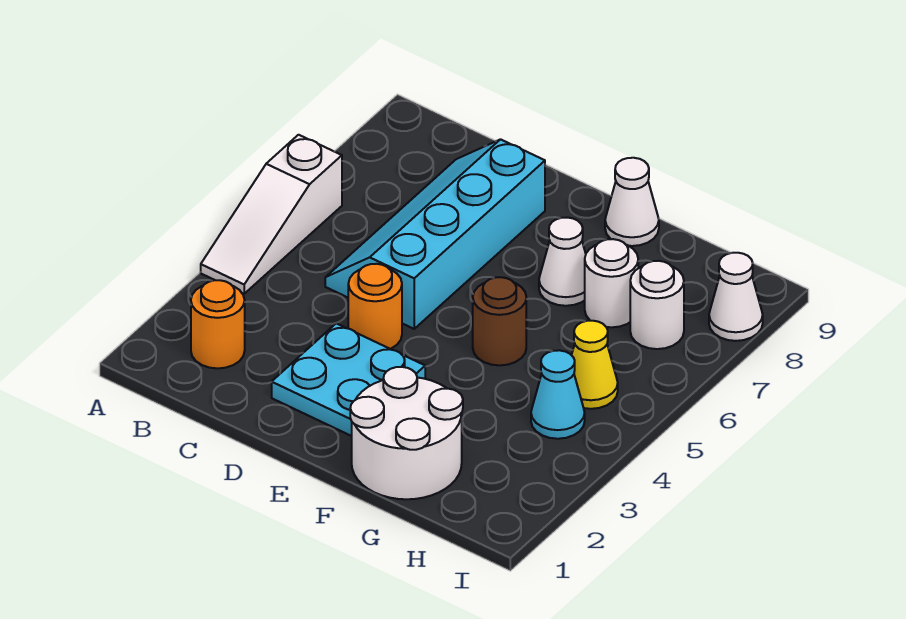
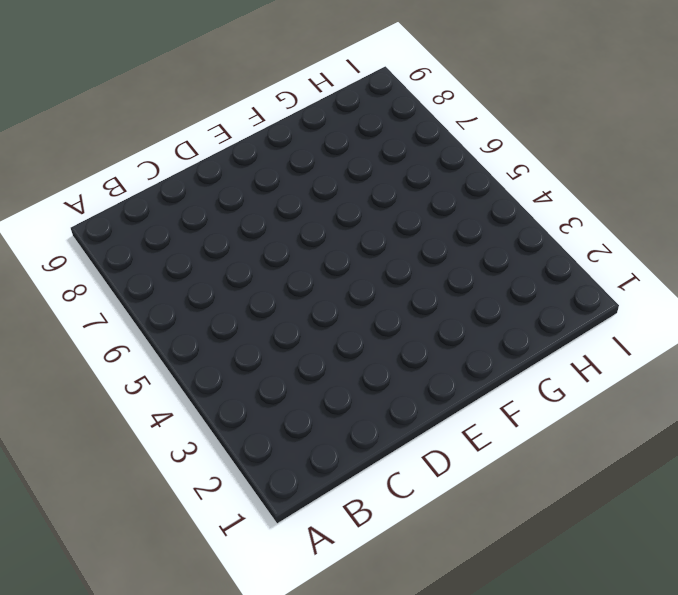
none -> white slope A4:A6 level 1 top 6
none -> orange round brick B2 level 1
none -> cyan slope C5:D8 level 1 top D

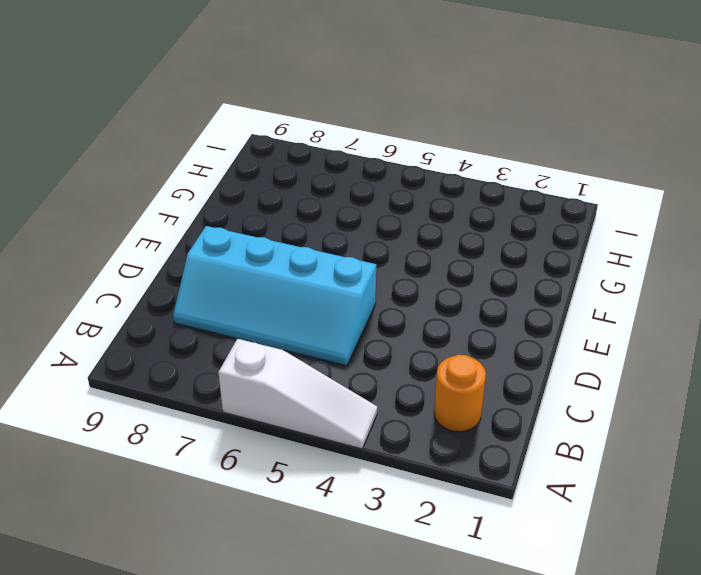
none -> cyan plate D2:E3 level 1
none -> orange round brick D4 level 1
none -> white round brick F1:G2 level 1

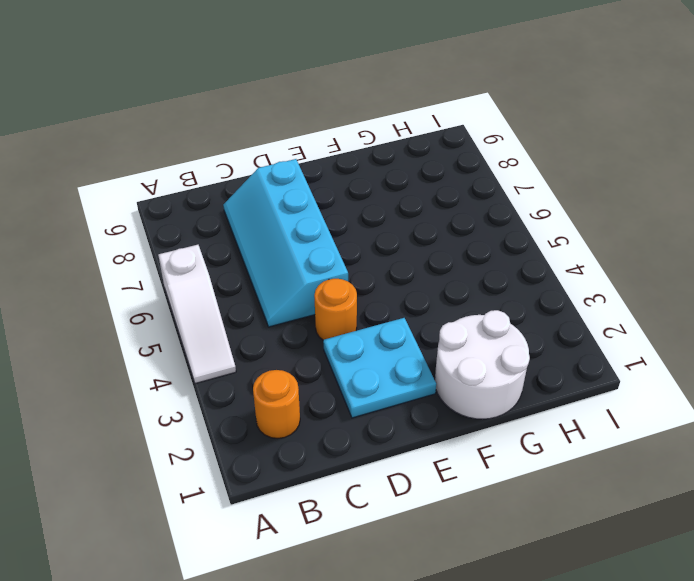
none -> brown round brick F5 level 1
none -> white cone F7 level 1
none -> white cone F9 level 1

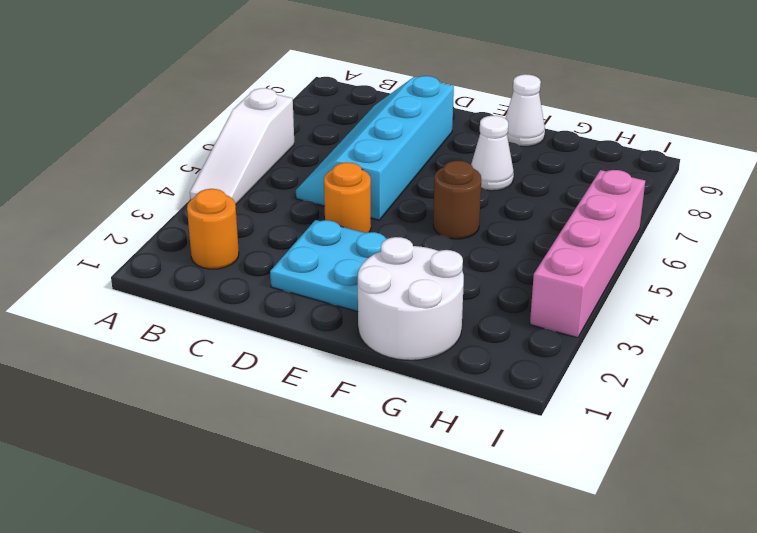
pink brick I3:I6 level 1 -> none
none -> white round brick G7 level 1
none -> cyan cone H4 level 1
none -> yellow cone H5 level 1

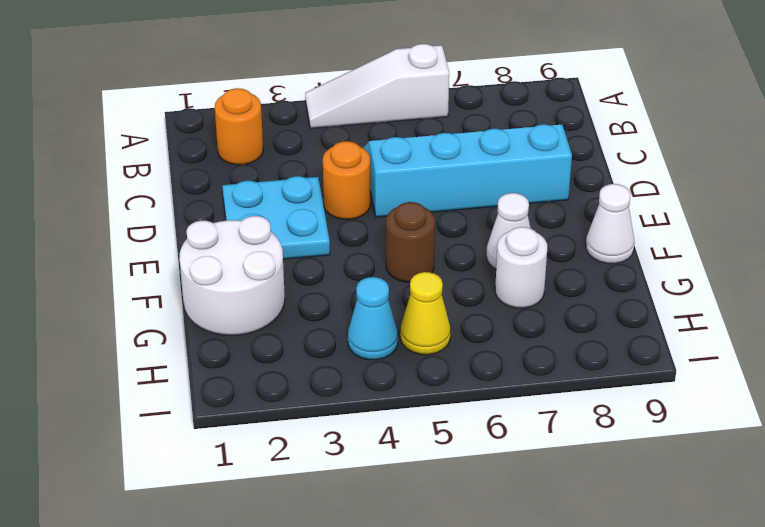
none -> white round brick H7 level 1
none -> white cone I8 level 1

